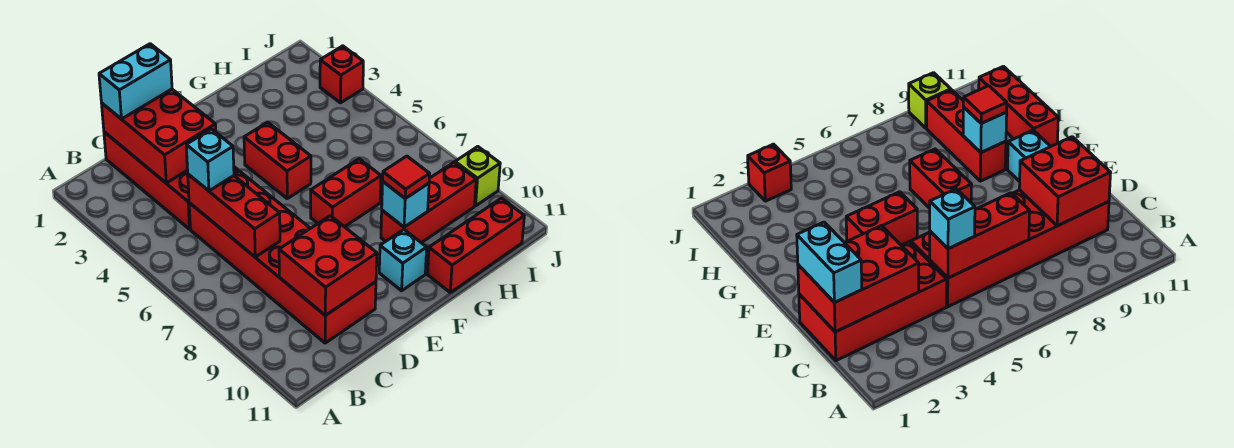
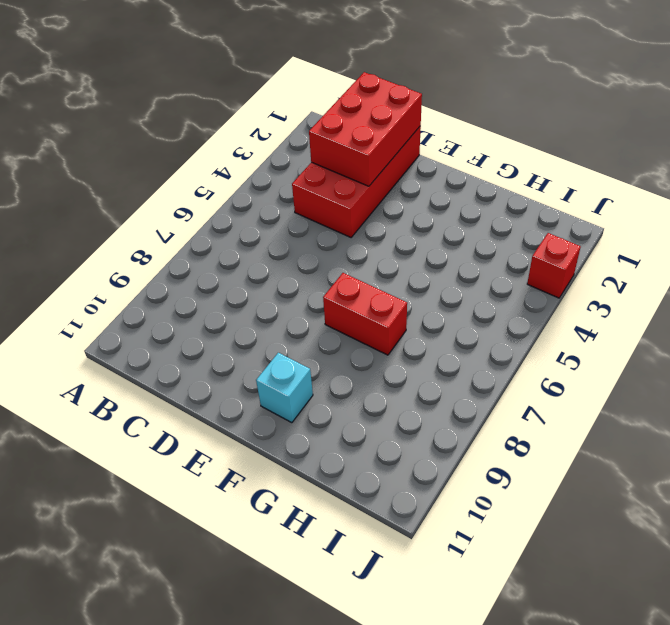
none -> red brick C5:D10 level 1
none -> red brick F4:F5 level 1
none -> red brick G9:I9 level 1

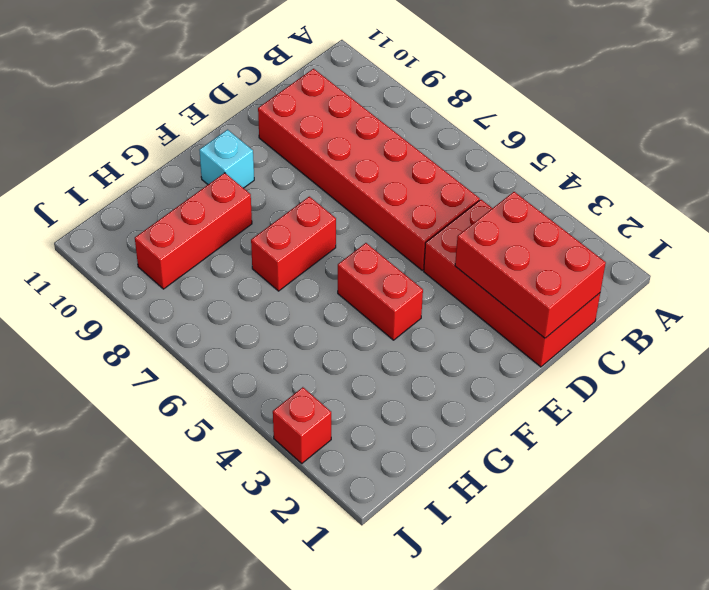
none -> red brick G11:I11 level 1
none -> lime brick J9 level 1
none -> red brick C5:C7 level 2

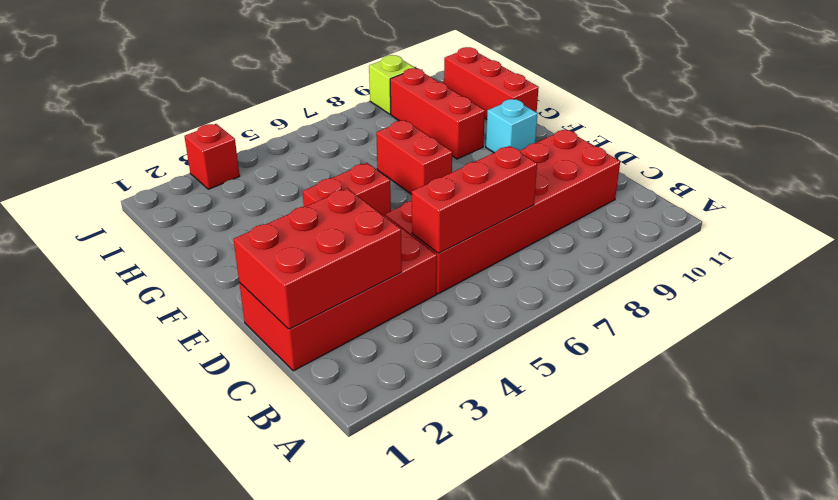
none -> red brick C9:D10 level 2
none -> cyan brick G9 level 2
none -> cyan brick C1:D1 level 3

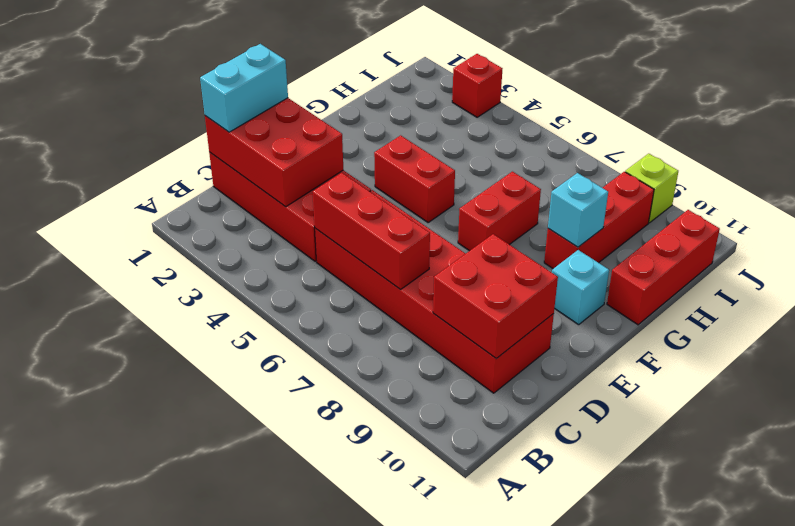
none -> cyan brick C5 level 3
none -> red tile G9 level 3

